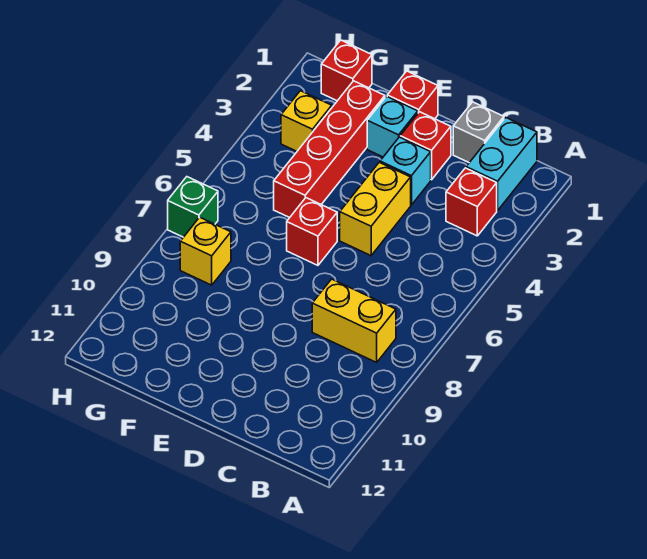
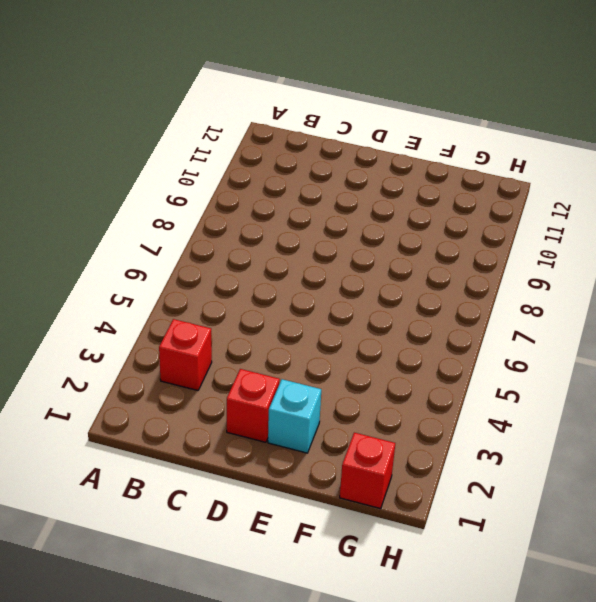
none -> cyan brick B1:B2 level 1
none -> yellow brick B8:C8 level 1
none -> grey brick C1 level 1

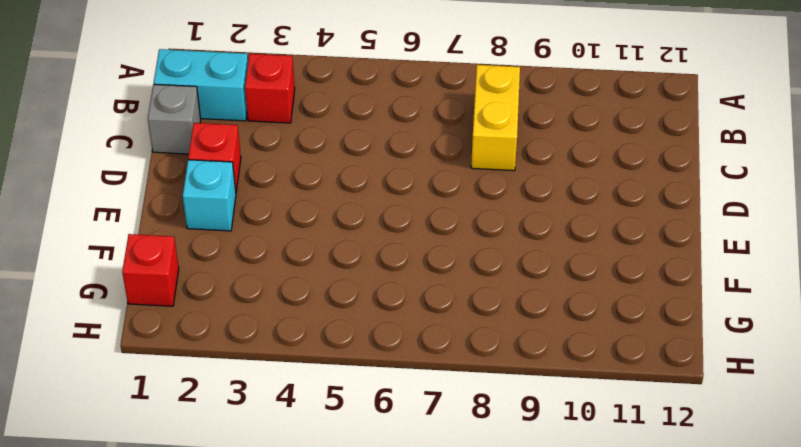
none -> cyan brick D3 level 1
none -> yellow brick D4:D5 level 1
none -> red brick E1 level 1

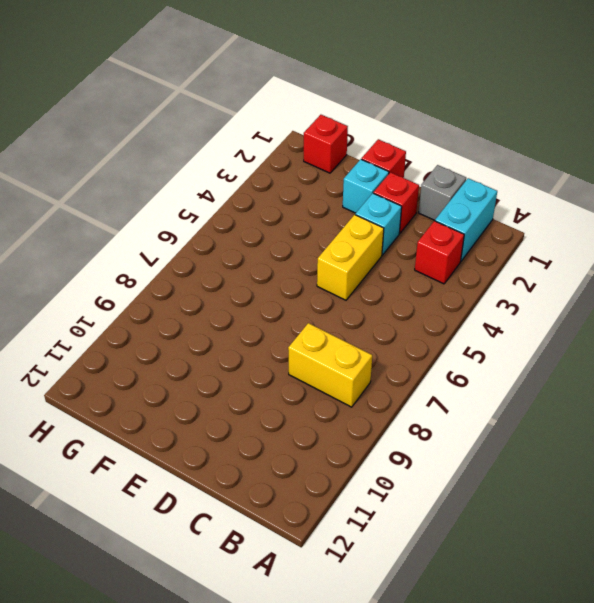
none -> red brick E6 level 1
none -> red brick F2:F5 level 1
none -> yellow brick G3 level 1

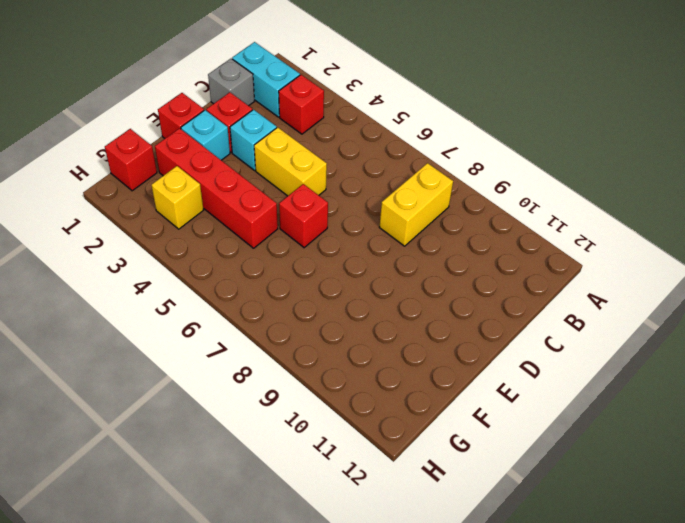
none -> yellow brick G8 level 1
none -> green brick H7 level 1

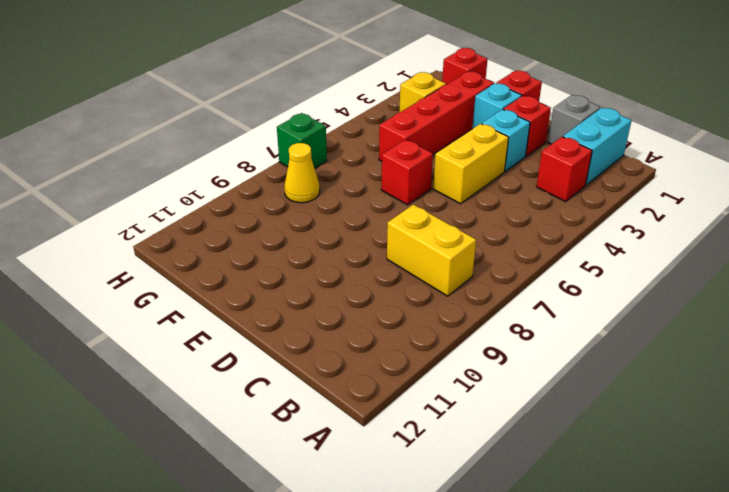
yellow cone G8 level 1 -> yellow brick G8 level 1

